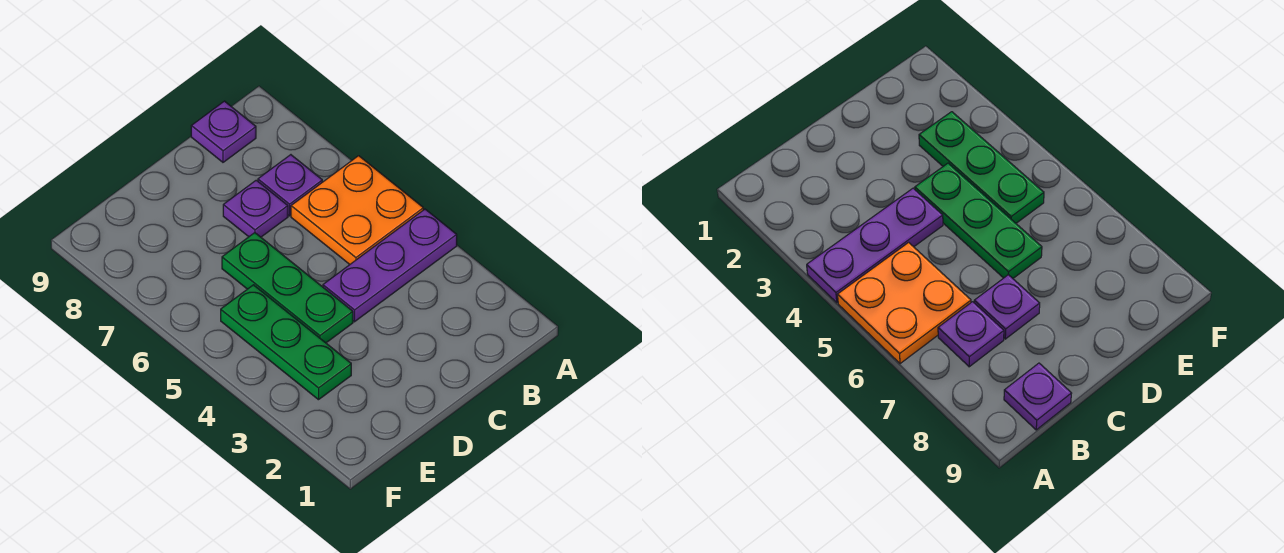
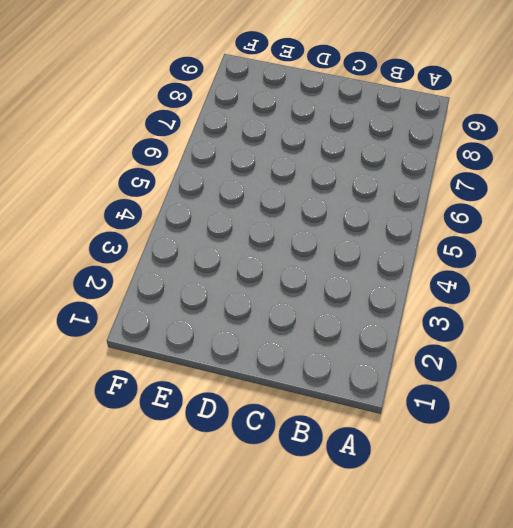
none -> purple plate A4:C4 level 1
none -> orange plate A5:B6 level 1

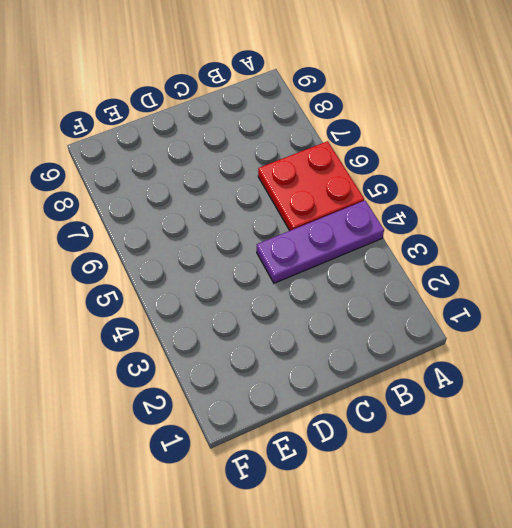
red plate A5:B6 level 1 -> orange plate A5:B6 level 1
none -> purple plate B7 level 1
none -> purple plate B9 level 1

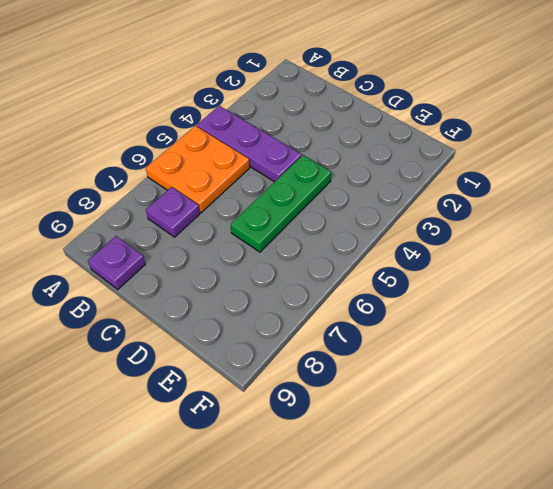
none -> purple plate C7 level 1
none -> green plate E3:E5 level 1

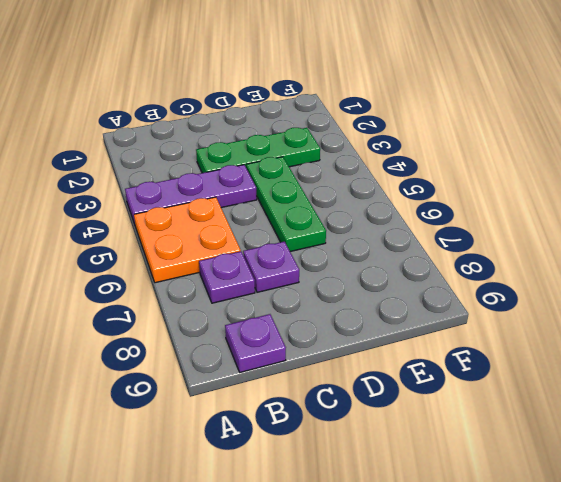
green plate C3:E3 level 1 -> green plate E3:E5 level 1

